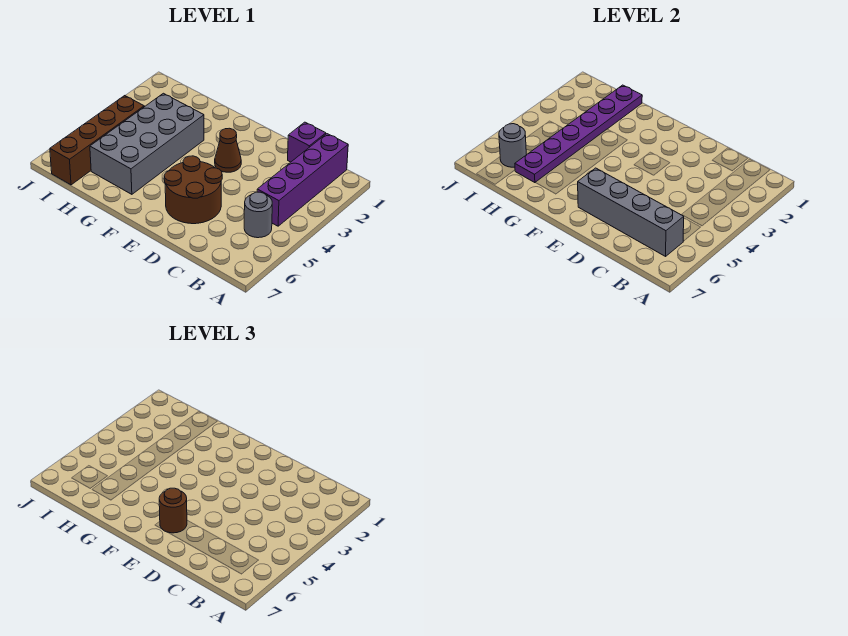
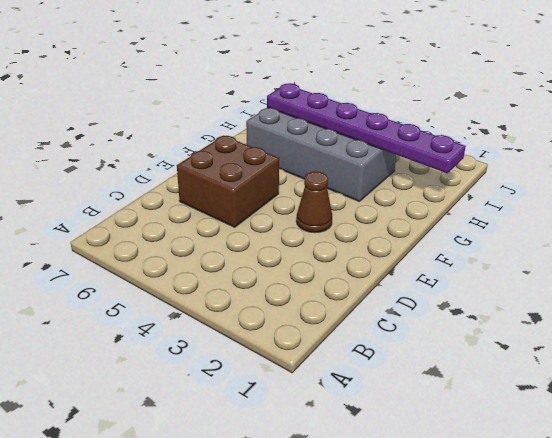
brown brick D5:E6 level 1 -> brown round brick D5:E6 level 1
none -> purple brick B1:B4 level 1
none -> grey round brick B5 level 1

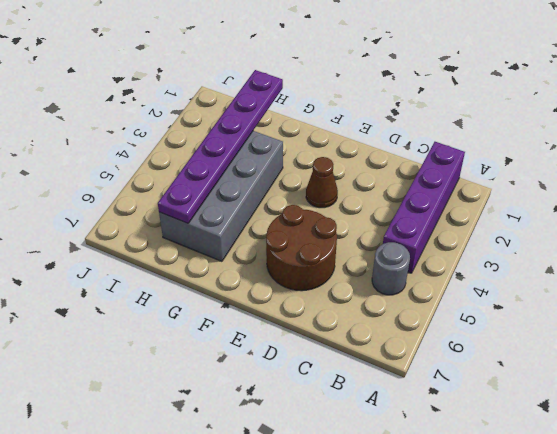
none -> purple brick C1 level 1
none -> brown brick I4:I7 level 1

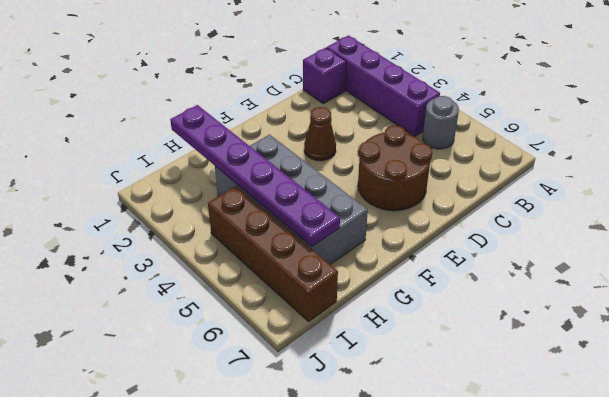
none -> grey brick B6:E6 level 2
none -> grey round brick I6 level 2

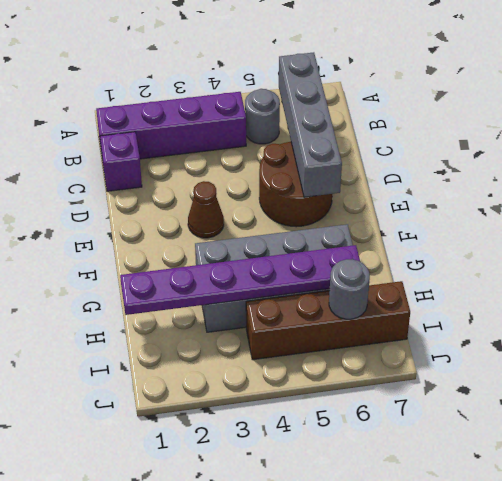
none -> brown round brick E6 level 3

